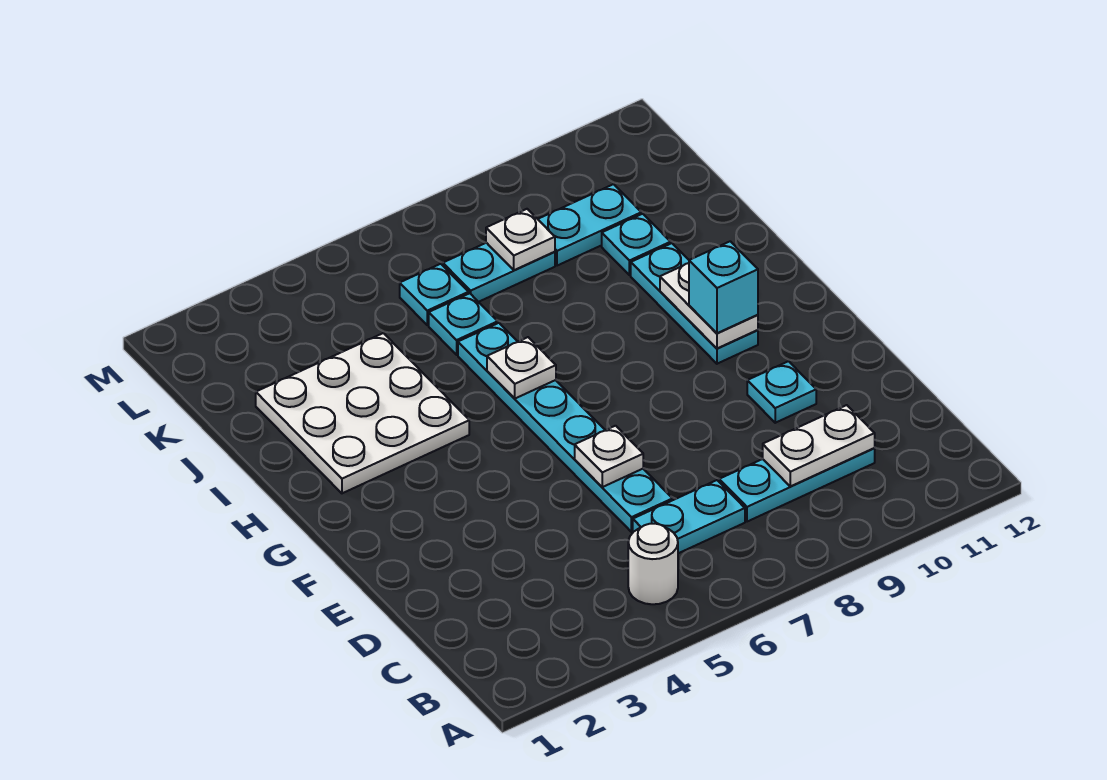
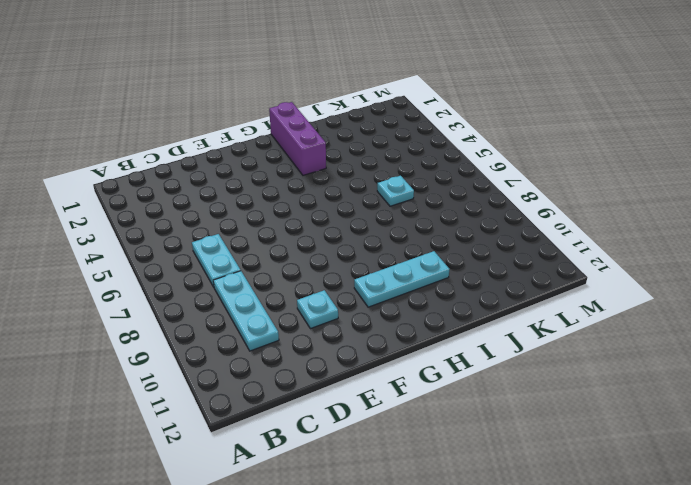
purple brick H1:H3 level 1 -> white plate H2:J4 level 1
none -> white round brick B5 level 1
none -> cyan plate D6:I6 level 1
none -> cyan plate J10 level 1

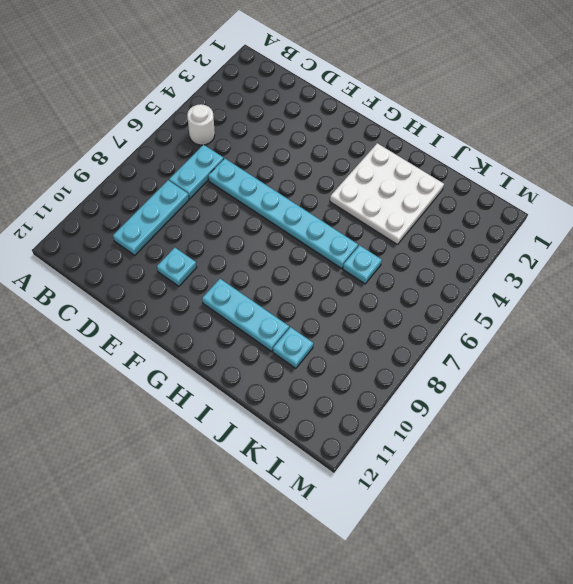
none -> cyan plate K6 level 1
none -> cyan plate K7:K8 level 1
none -> cyan plate K9:K10 level 1

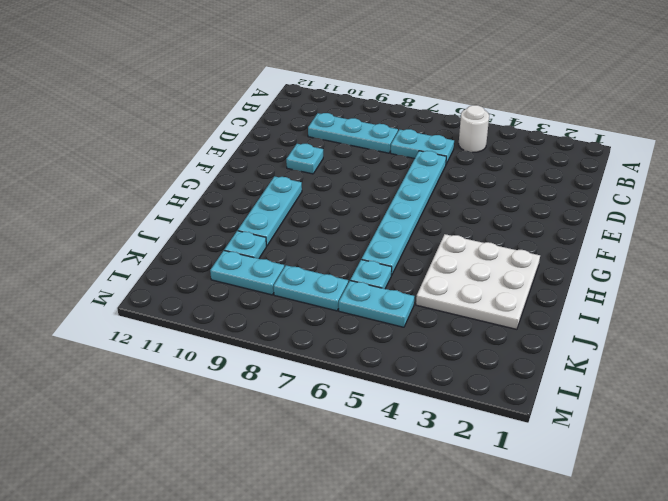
cyan plate K5:K6 level 1 -> cyan plate K6 level 1
none -> white plate C9:C10 level 2
none -> white plate E6 level 2
none -> white plate G10:H10 level 2

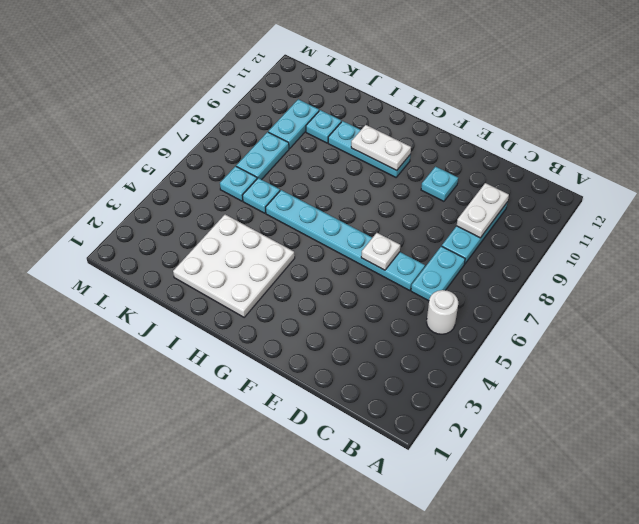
none -> white plate H6 level 2
none -> white plate K8 level 2
none -> cyan brick G10 level 3

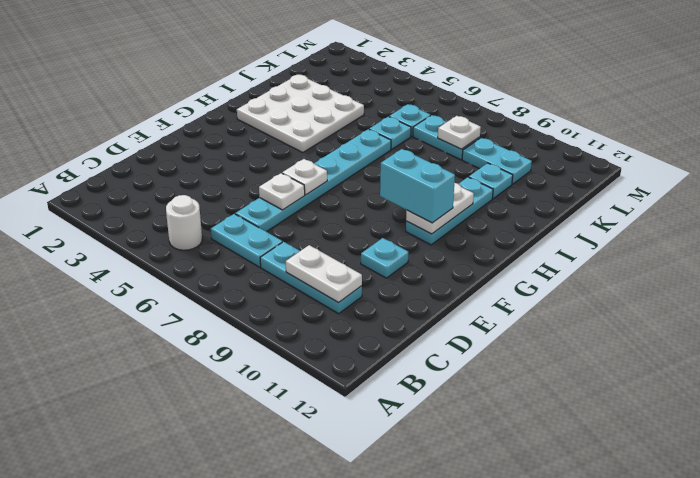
white plate F6 level 2 -> white plate H6 level 2
cyan brick G9:G10 level 3 -> cyan brick G10 level 3

